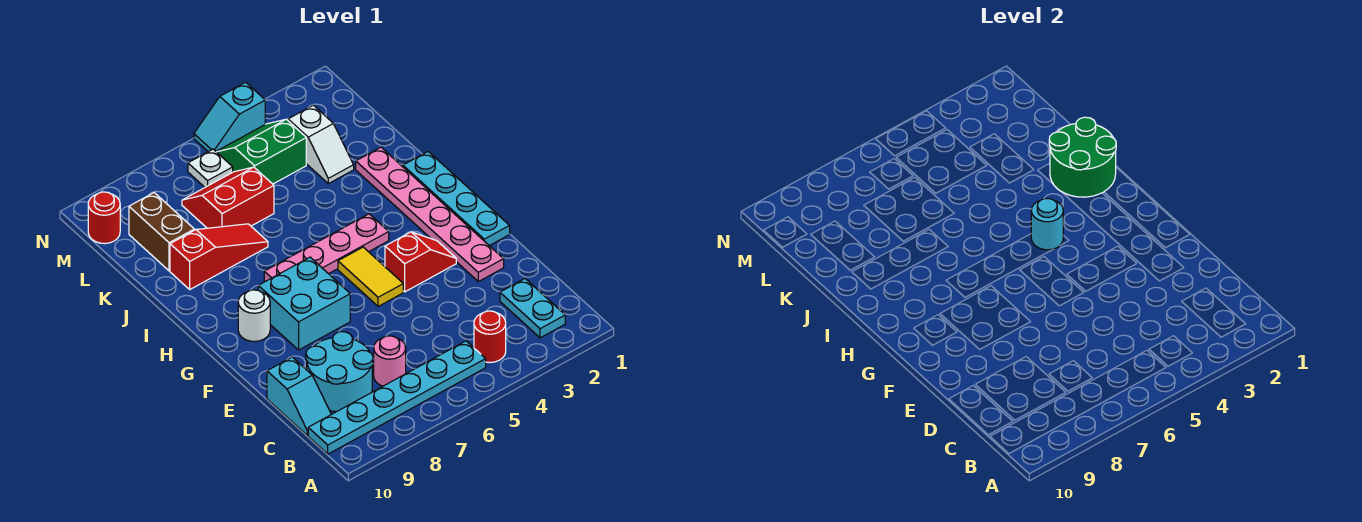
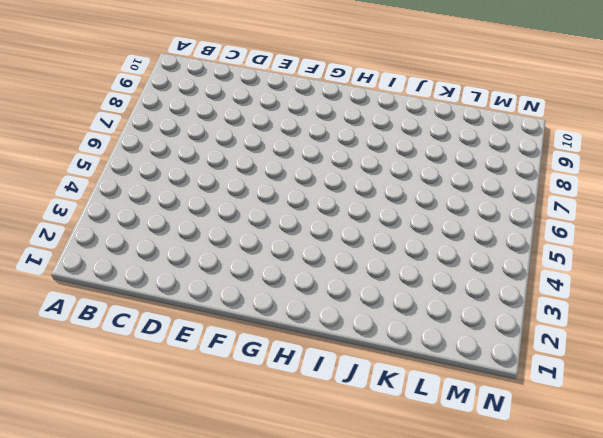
none -> cyan plate B2:C2 level 1
none -> red round brick B4 level 1
none -> cyan plate B5:B10 level 1

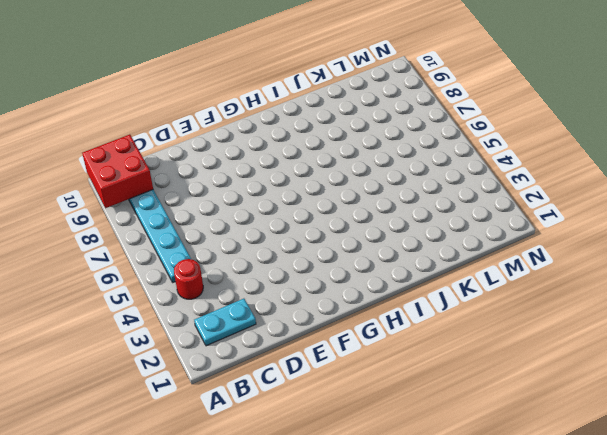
red brick A9:B10 level 2 -> none
none -> pink round brick C7 level 1
none -> cyan round brick C8:D9 level 1
none -> cyan slope C10:D10 level 1 top D

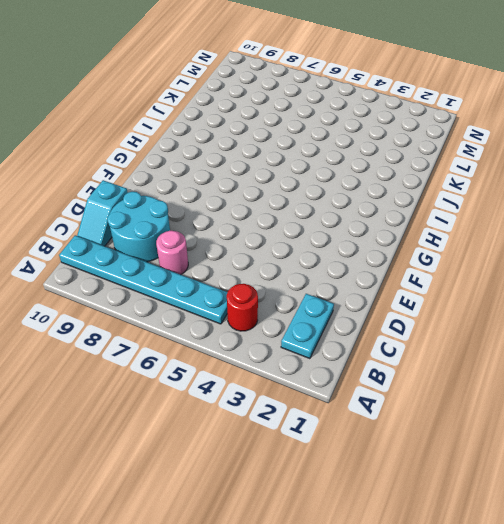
none -> pink plate E2:J2 level 1
none -> cyan plate F1:I1 level 1
none -> red slope F3:F4 level 1 top 4

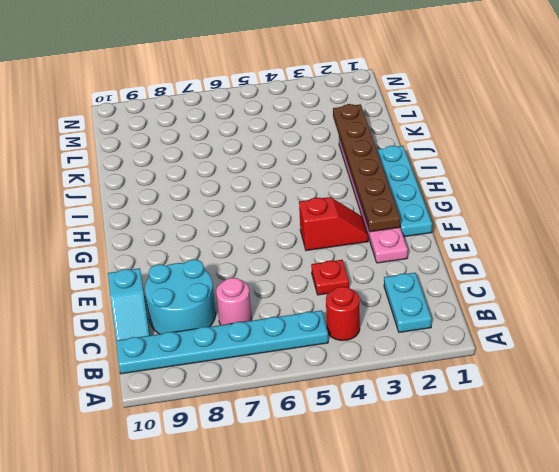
red plate D4 level 1 -> none
brown plate F2:K2 level 2 -> green round brick I1:J2 level 2
none -> yellow tile F5:G5 level 1
none -> cyan brick F7:G8 level 1
none -> white round brick G9 level 1

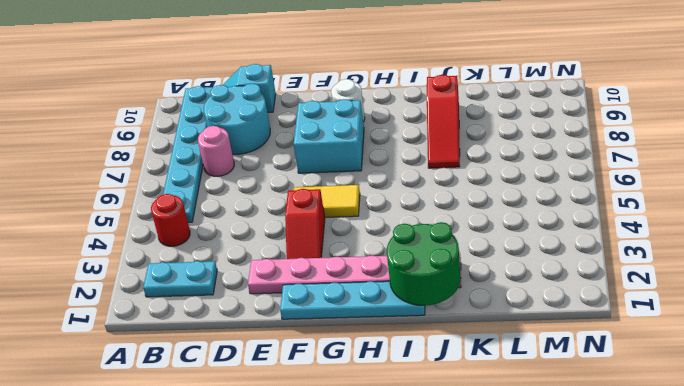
none -> pink plate H4:H7 level 1
none -> white slope K3:L3 level 1 top L
none -> red slope K6:L7 level 1 top K

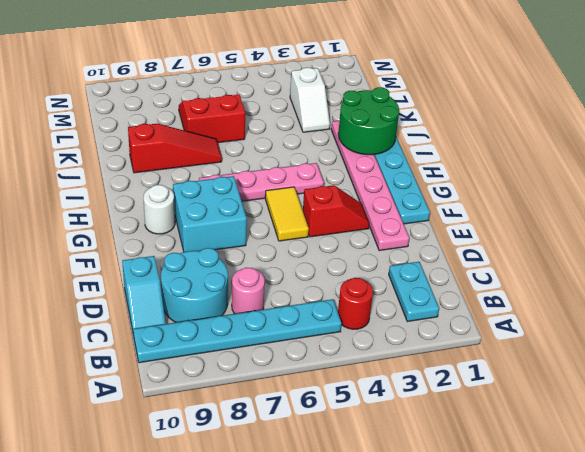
none -> brown brick K9:L9 level 1
none -> green slope L4:M5 level 1 top L
none -> white plate M6 level 1

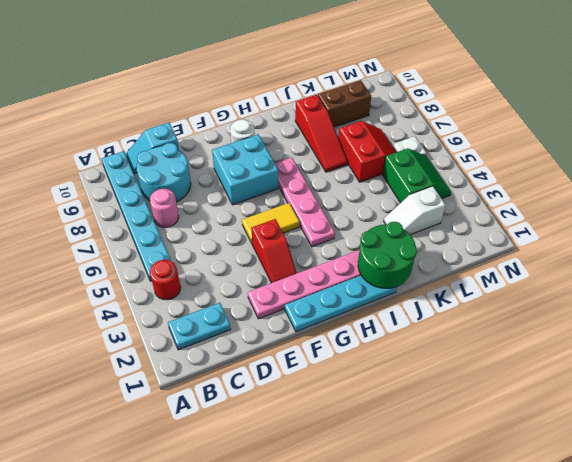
none -> red round brick M10 level 1
none -> cyan slope N4:N5 level 1 top 4
none -> cyan round brick H4 level 2

